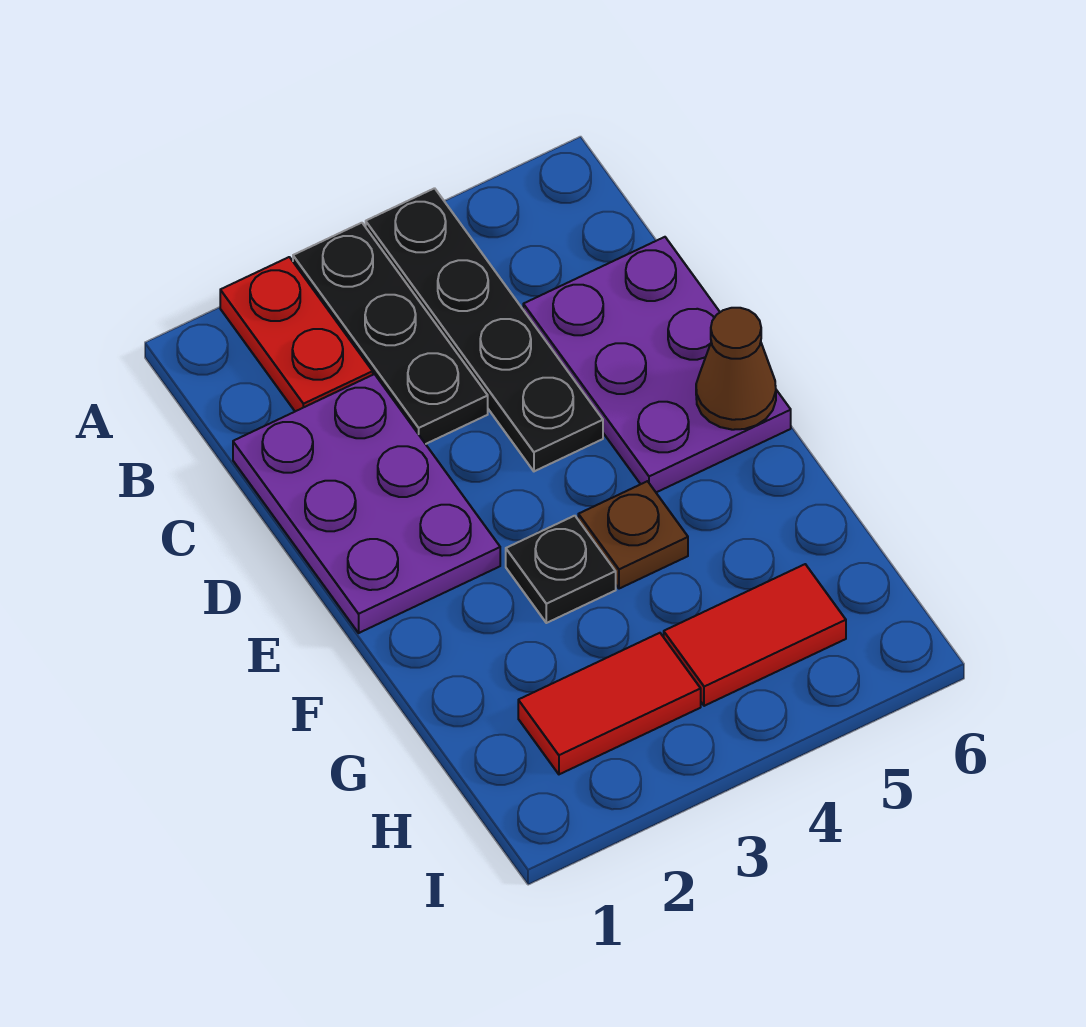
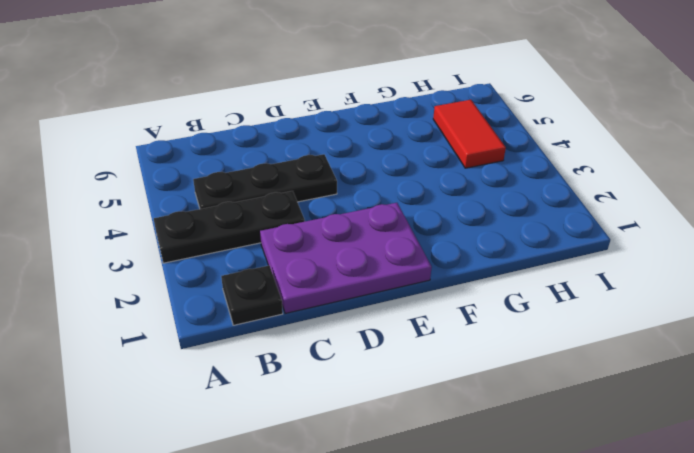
black plate B1 level 1 -> black plate F3 level 1
black plate B4:D4 level 1 -> black plate A4:D4 level 1
none -> red plate A2:B2 level 1
none -> purple plate C5:E6 level 1

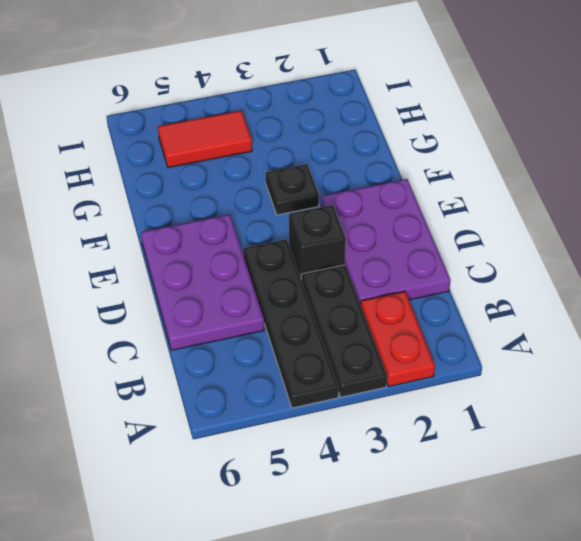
black brick D3 level 1 -> none
none -> brown plate F4 level 1
none -> red tile H2:H3 level 1

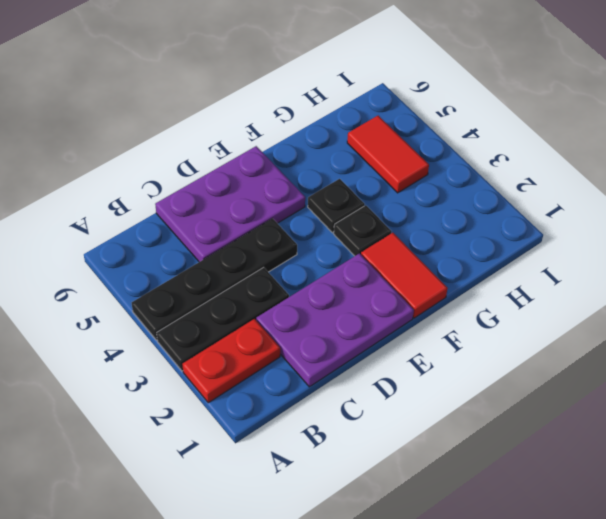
red tile F1:F2 level 1 -> red tile H2:H3 level 1
black plate F4 level 1 -> brown plate F4 level 1
none -> brown cone E6 level 2

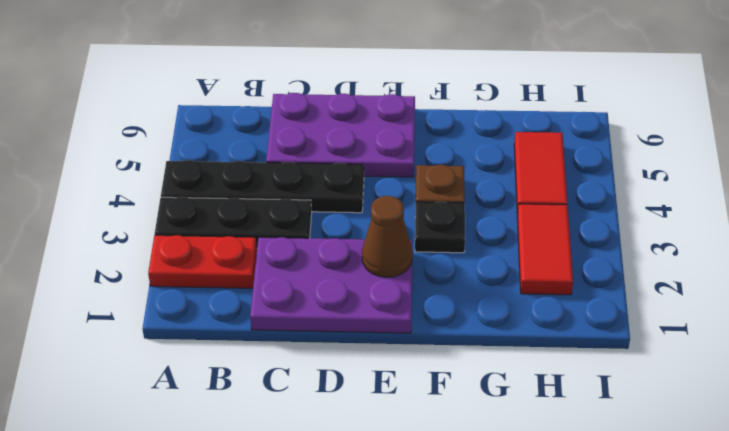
brown cone E2 level 2 -> brown cone E6 level 2

